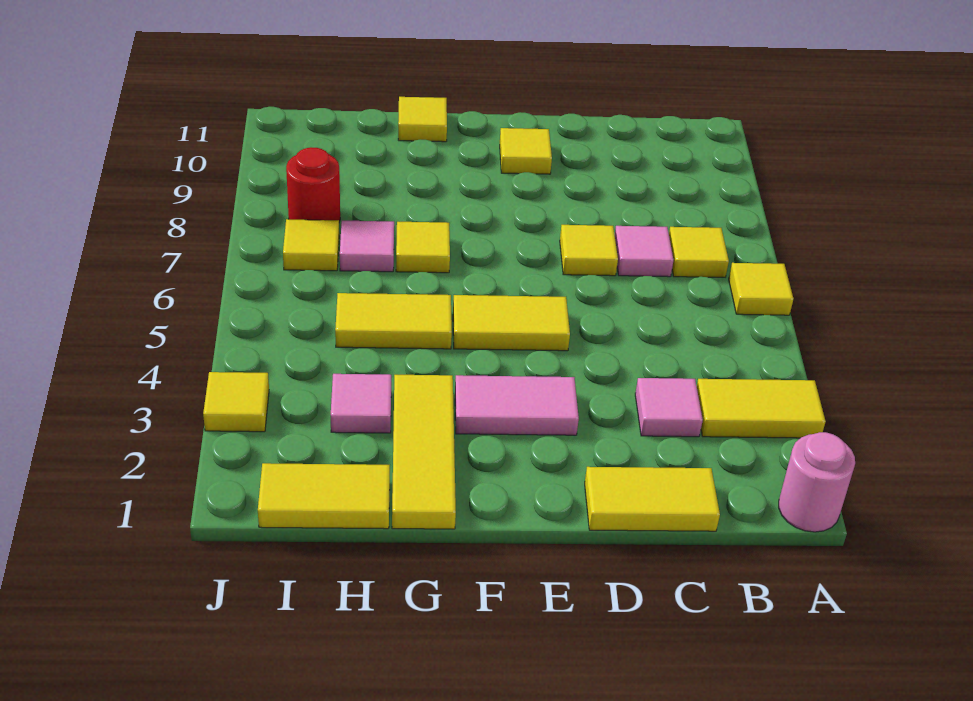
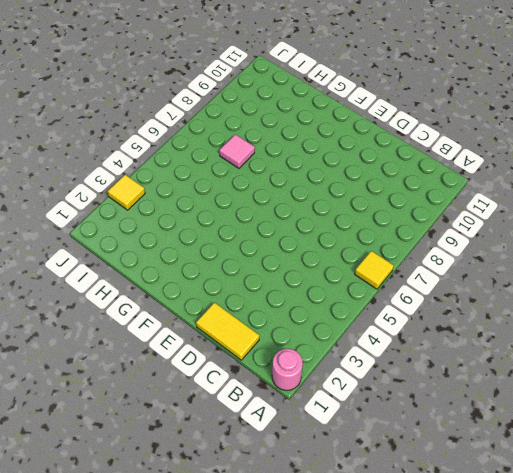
none -> yellow tile A3:B3 level 1
none -> yellow tile B7 level 1
none -> pink tile C3 level 1

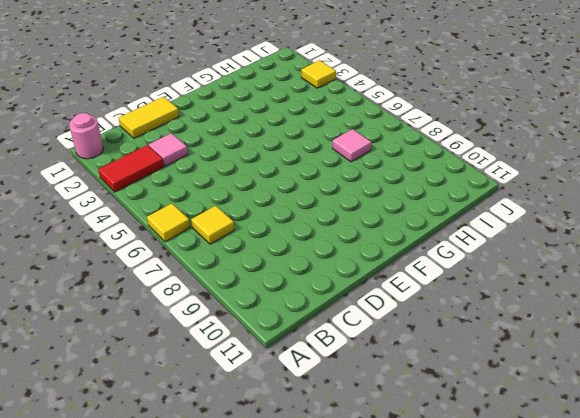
red tile A3:B3 level 1 -> yellow tile A3:B3 level 1
none -> pink tile C7 level 1
none -> yellow tile D7 level 1
none -> pink tile E3:F3 level 1

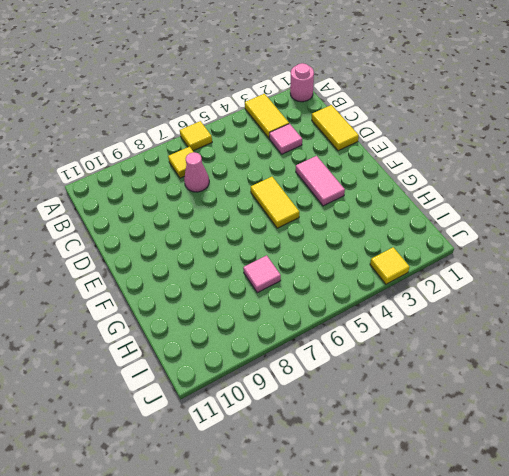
pink cone C7 level 1 -> pink tile C7 level 1
none -> yellow tile D7 level 1
none -> yellow tile E10 level 1
none -> yellow tile G1:G3 level 1

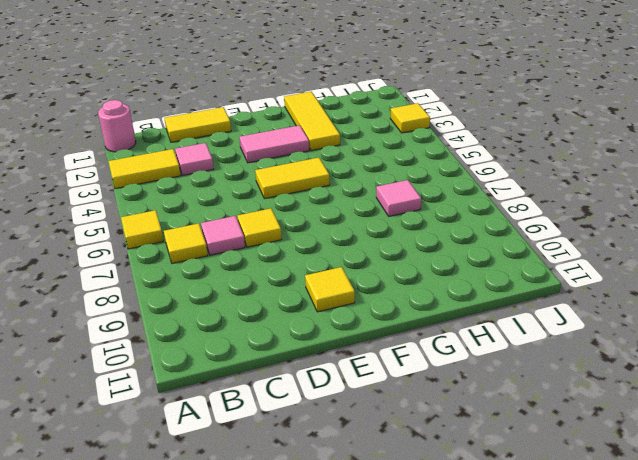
none -> yellow tile G5:H5 level 1
none -> yellow tile G7 level 1
none -> yellow tile G11 level 1

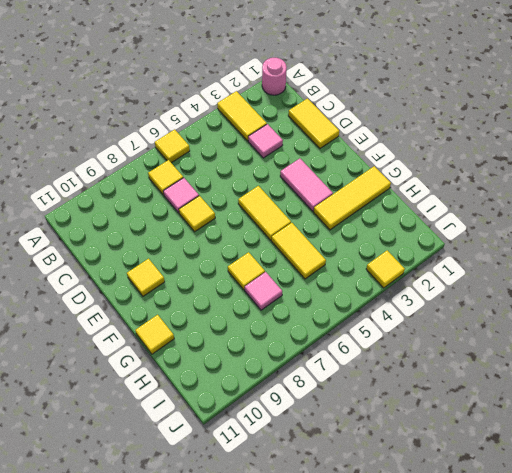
none -> yellow tile H1:I1 level 1
none -> pink tile H3 level 1
none -> yellow tile I7 level 1

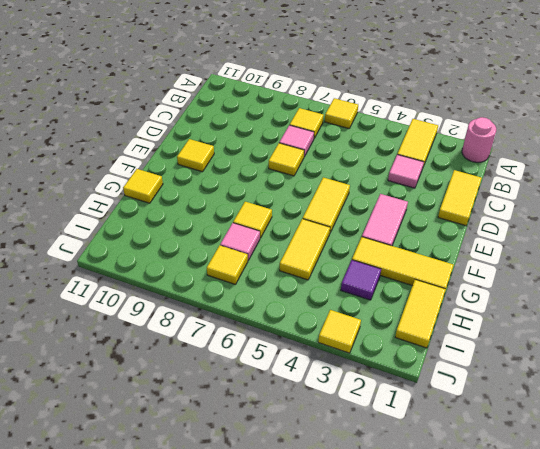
purple tile H3 level 1 -> pink tile H3 level 1
none -> red round brick I8 level 1

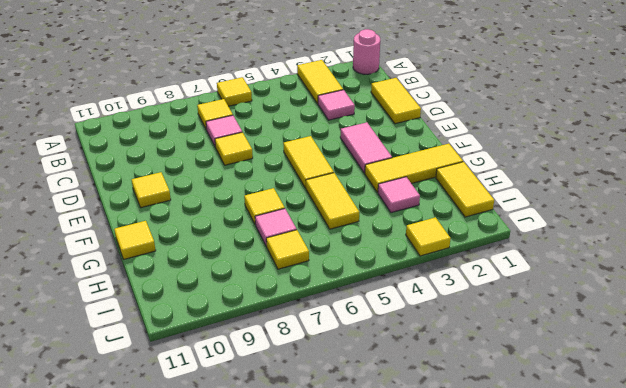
none -> red round brick I8 level 1

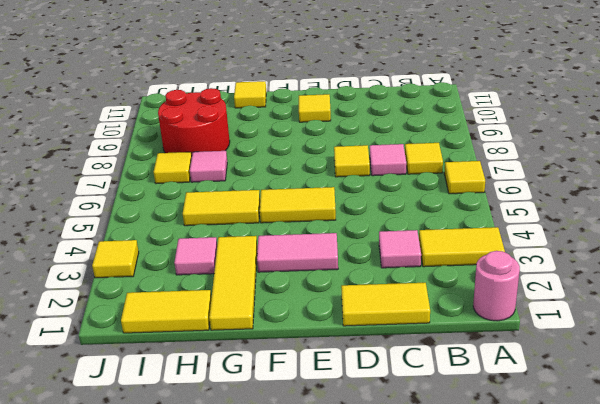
red round brick H8:I9 level 1 -> red round brick I8 level 1
none -> yellow tile G7 level 1

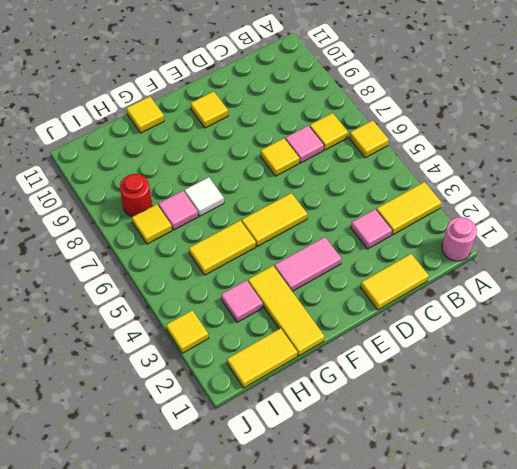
white tile G7 level 1 -> yellow tile G7 level 1

